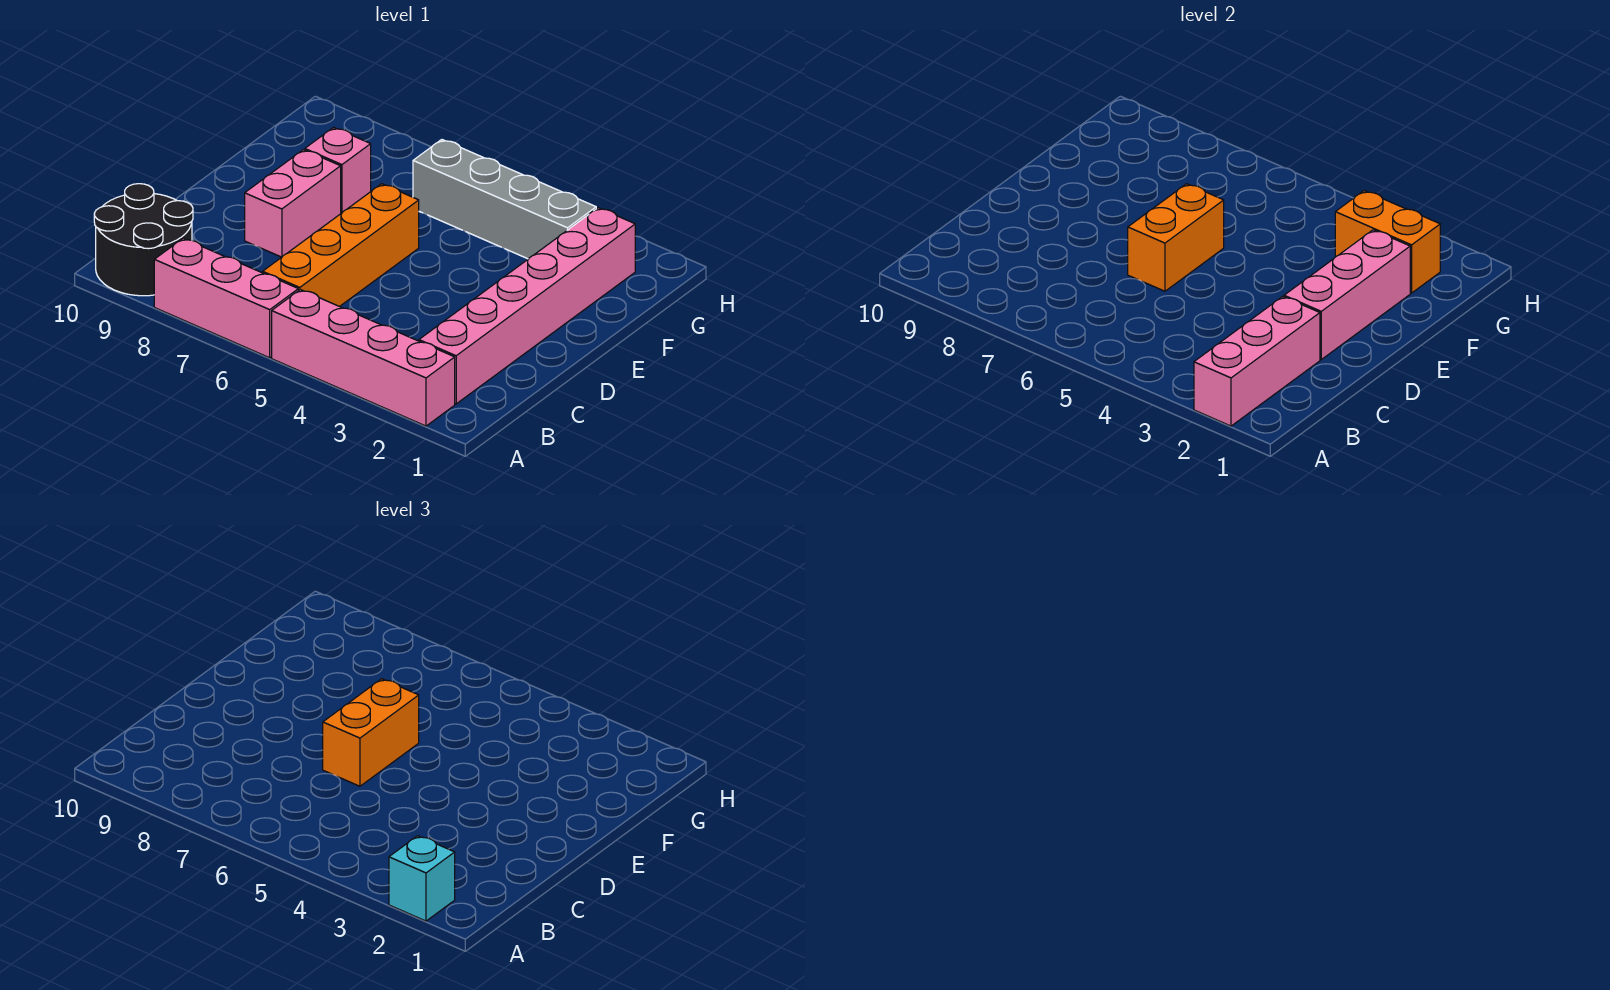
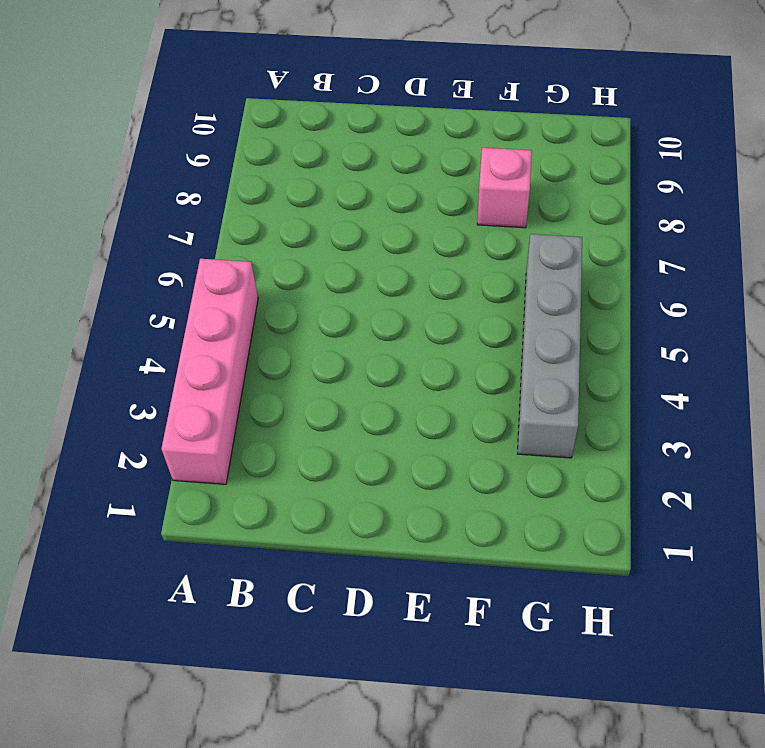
none -> pink brick A6:A8 level 1
none -> black round brick A9:B10 level 1
none -> pink brick B2:G2 level 1

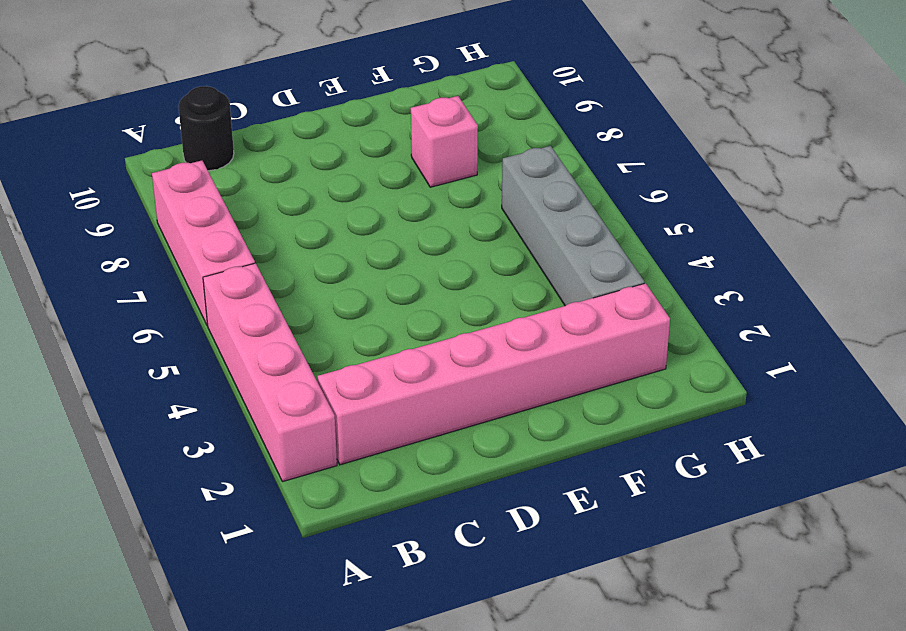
black round brick B10 level 1 -> black round brick A9:B10 level 1
none -> orange brick B6:E6 level 1
none -> pink brick D8:E8 level 1
none -> pink brick A2:C2 level 2

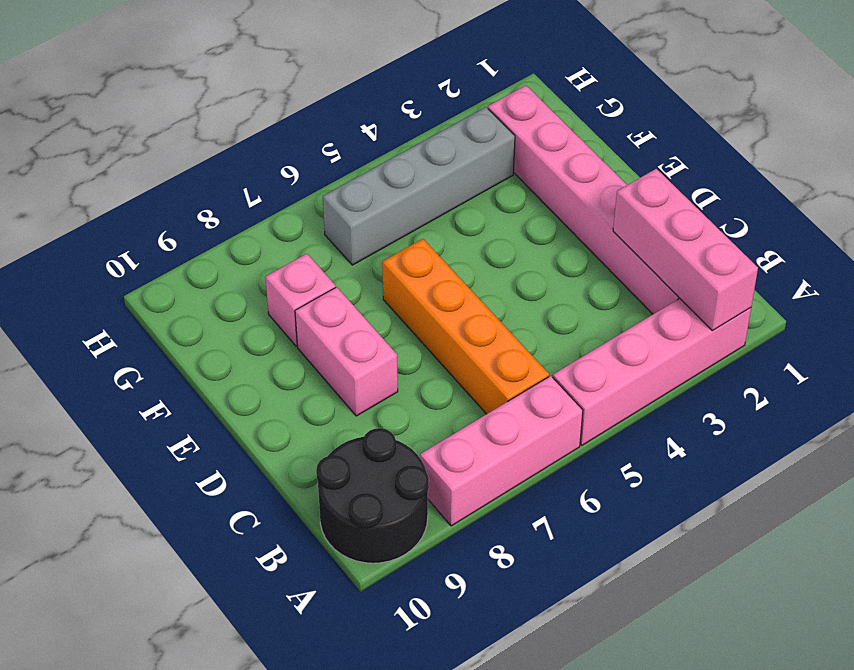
none -> pink brick D2:F2 level 2
none -> orange brick D6:E6 level 2
none -> orange brick G2:G3 level 2

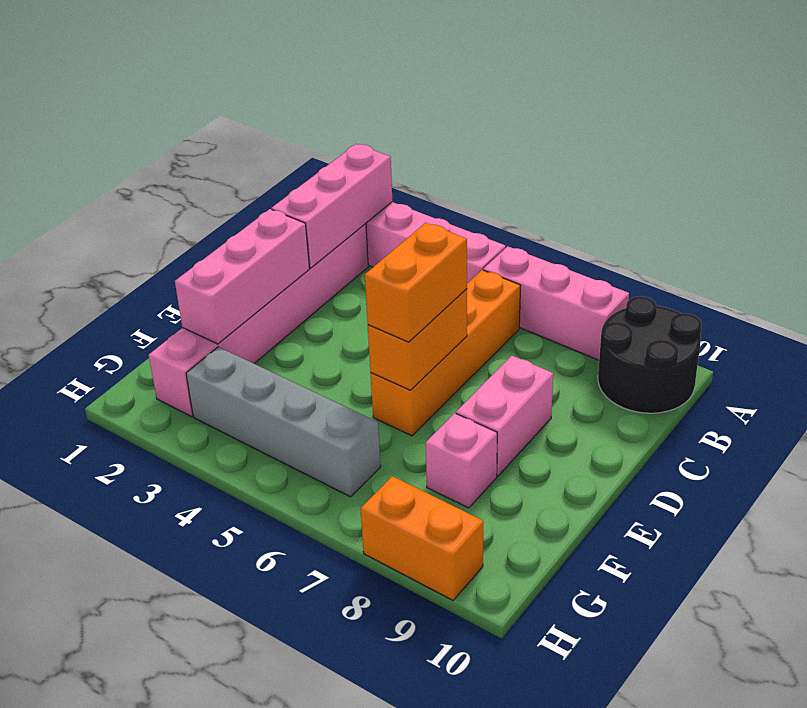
orange brick H8:H9 level 1 -> orange brick G2:G3 level 2
none -> cyan brick A2 level 3

